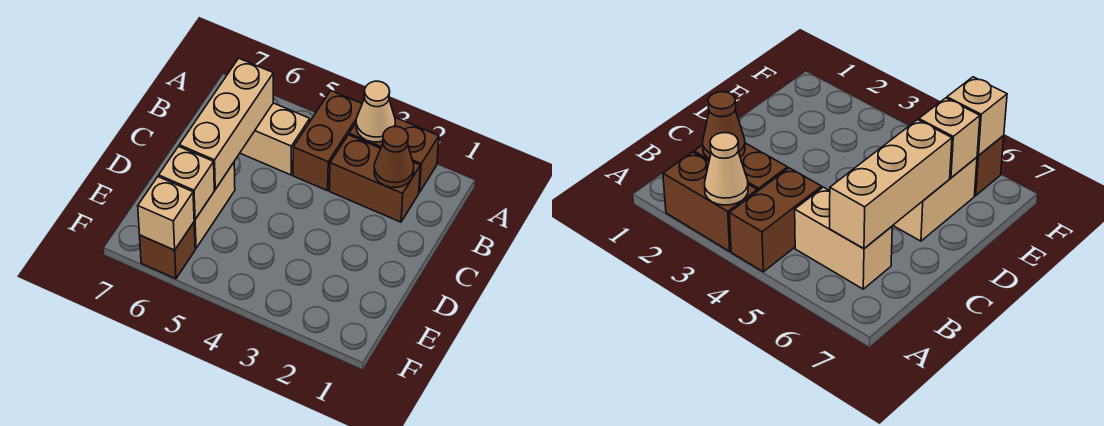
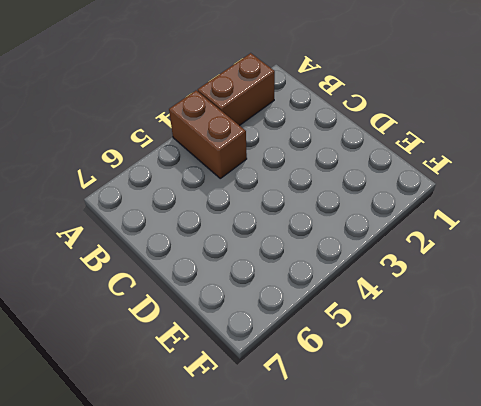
none -> brown brick B2:B3 level 1
none -> tan brick B5:B6 level 1

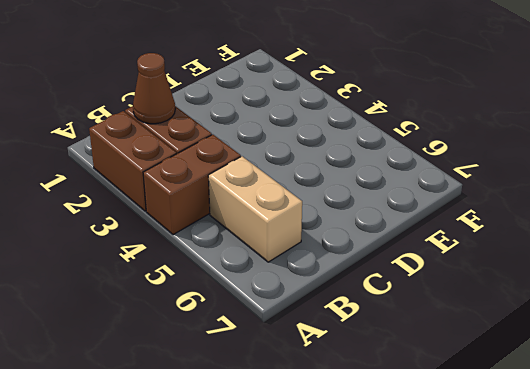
none -> tan brick D6:E6 level 1
none -> brown brick F6 level 1

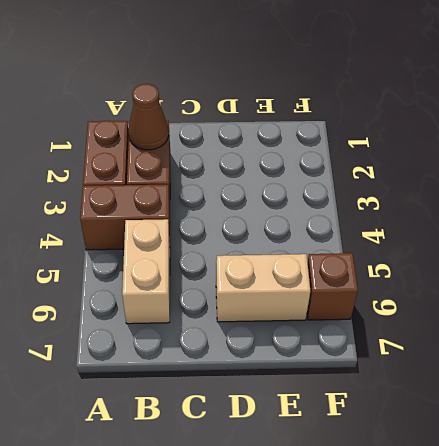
none -> tan cone A3 level 2
none -> tan brick B6:D6 level 2

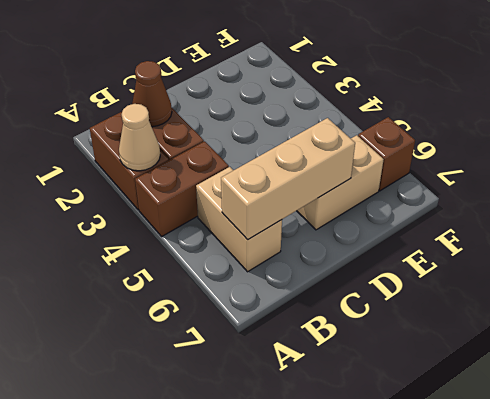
none -> tan brick E6 level 2
none -> tan brick F6 level 2

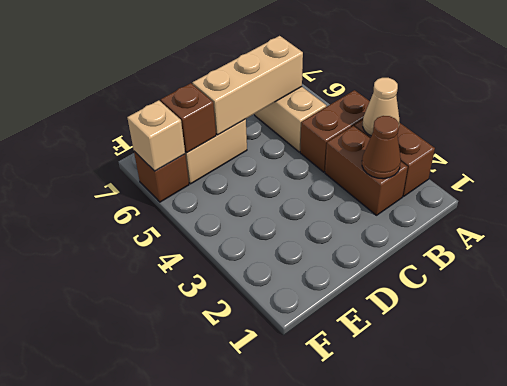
brown brick E6 level 2 -> tan brick E6 level 2

